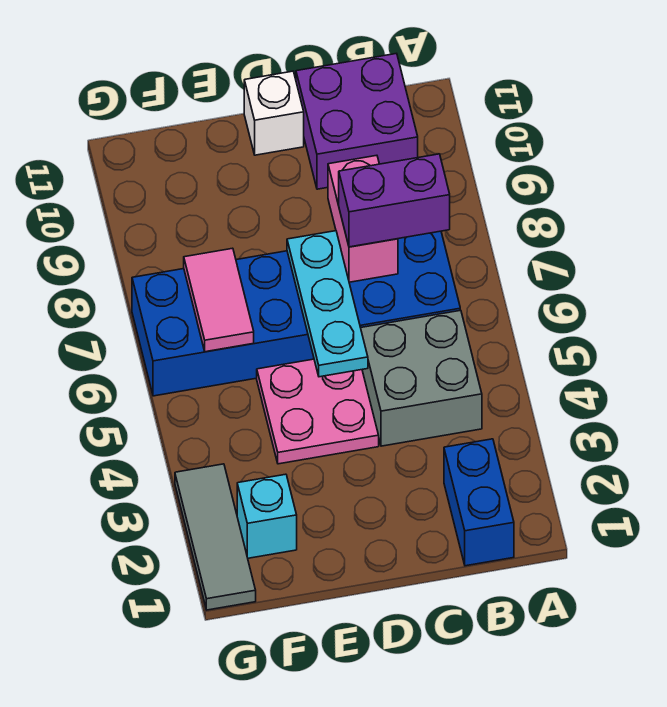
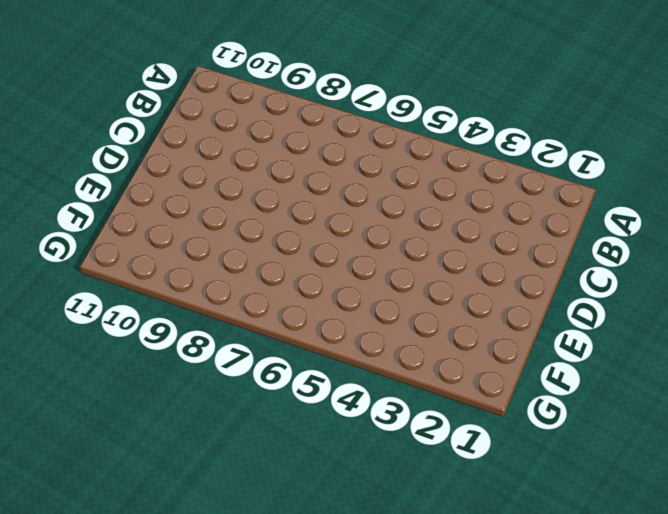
none -> blue brick B1:B2 level 1
none -> grey brick B4:C5 level 1
none -> blue brick B6:G7 level 1

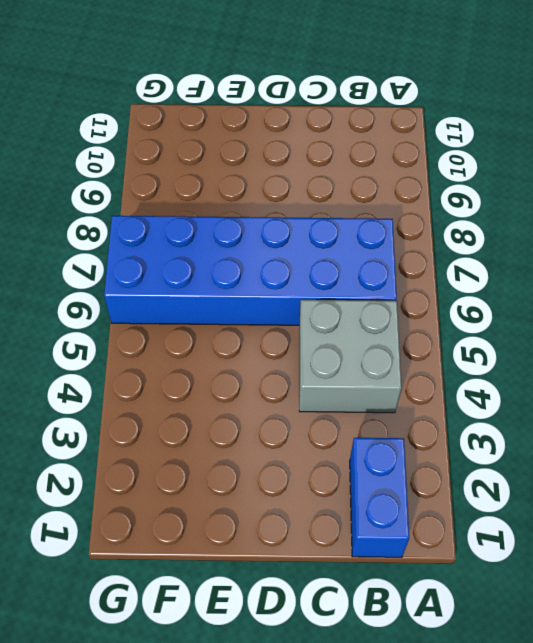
none -> purple brick B10:C11 level 1
none -> pink plate D4:E5 level 1
none -> white brick D11 level 1

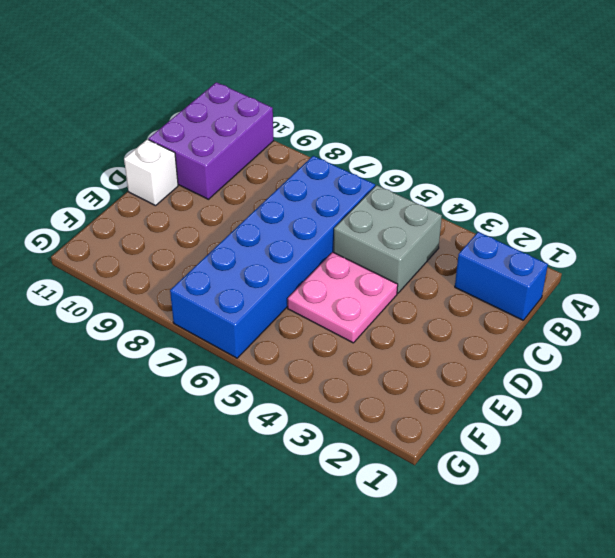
purple brick A10:C11 level 1 -> purple brick B10:C11 level 1
none -> cyan brick F2 level 1
none -> grey tile G1:G3 level 1
none -> pink brick C7:C8 level 2

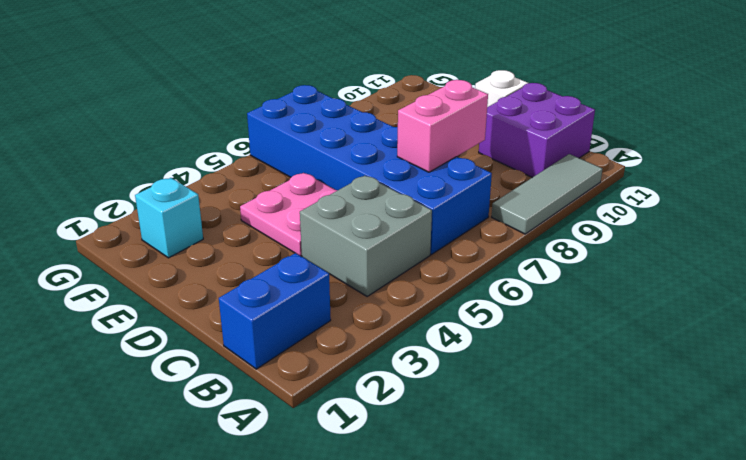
grey tile A8:A10 level 1 -> grey tile G1:G3 level 1
none -> cyan plate D5:D7 level 2
none -> pink tile F6:F7 level 2
none -> purple brick B7:C7 level 3

